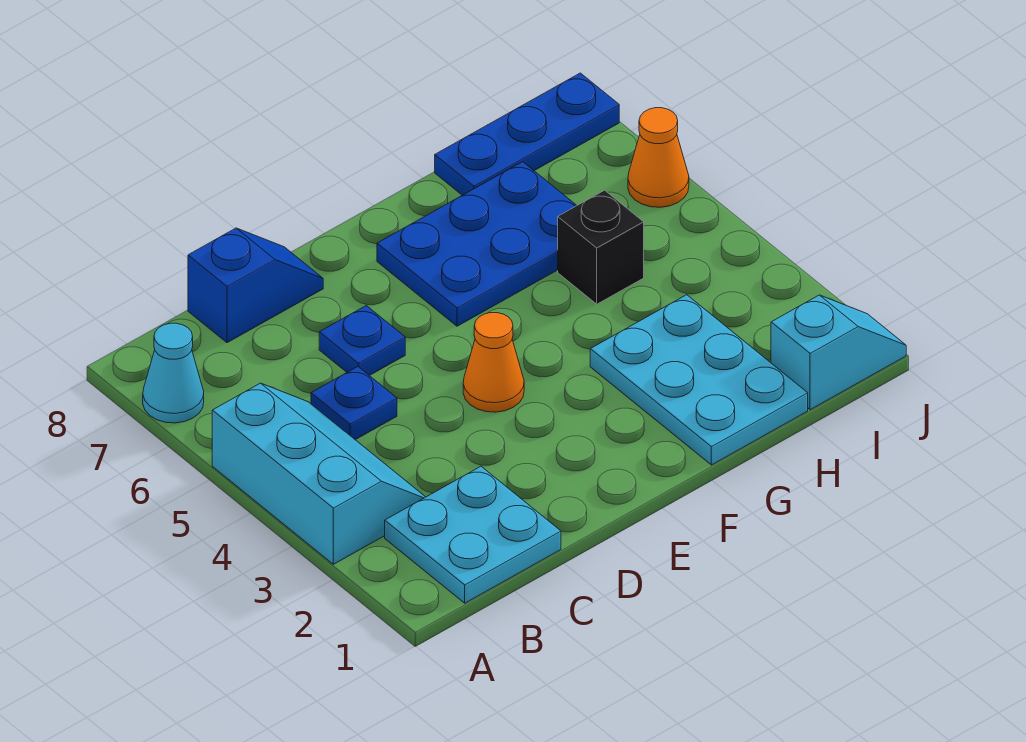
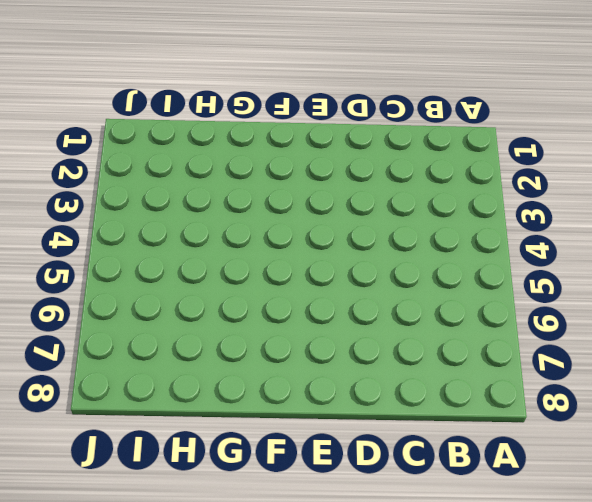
none -> cyan slope A3:B5 level 1 top A
none -> cyan cone A7 level 1
none -> cyan plate B1:C2 level 1

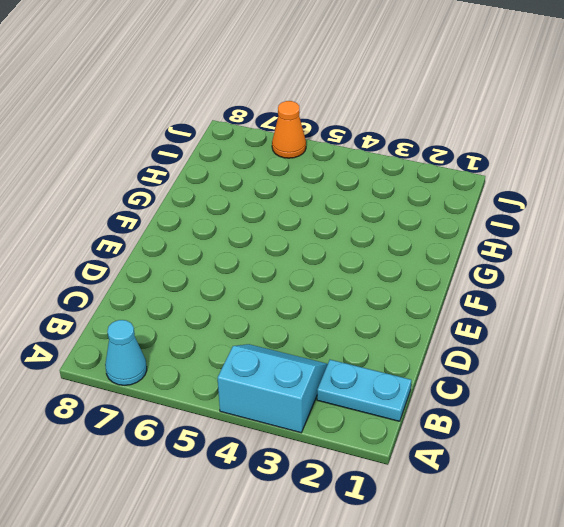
cyan slope A3:B4 level 1 top A -> cyan slope A3:B5 level 1 top A
cyan plate B1:B2 level 1 -> cyan plate B1:C2 level 1
none -> blue plate C5 level 1
none -> blue slope C8:D8 level 1 top C
none -> blue plate D6 level 1

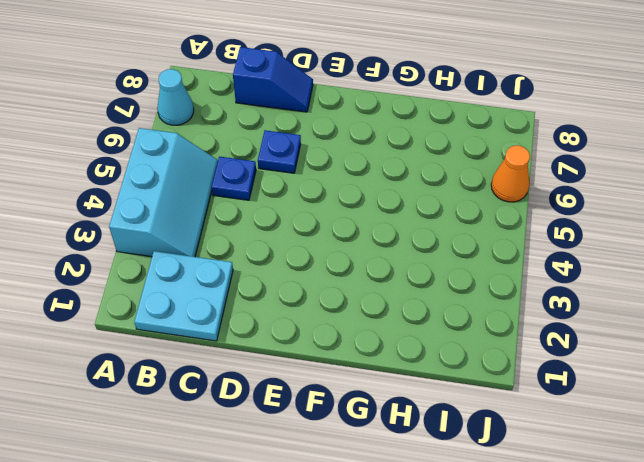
none -> orange cone E4 level 1
none -> blue plate F6:H7 level 1
none -> cyan plate G1:H3 level 1

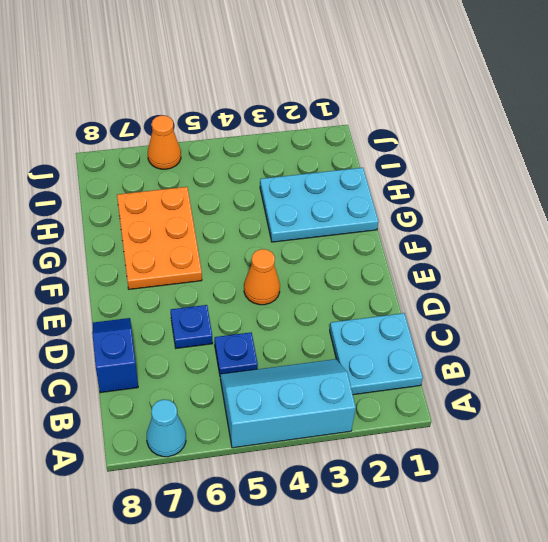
orange plate F6:H7 level 1 -> blue plate F6:H7 level 1
none -> black brick H5 level 1
none -> blue plate H8:J8 level 1
none -> cyan slope I1:J1 level 1 top I

